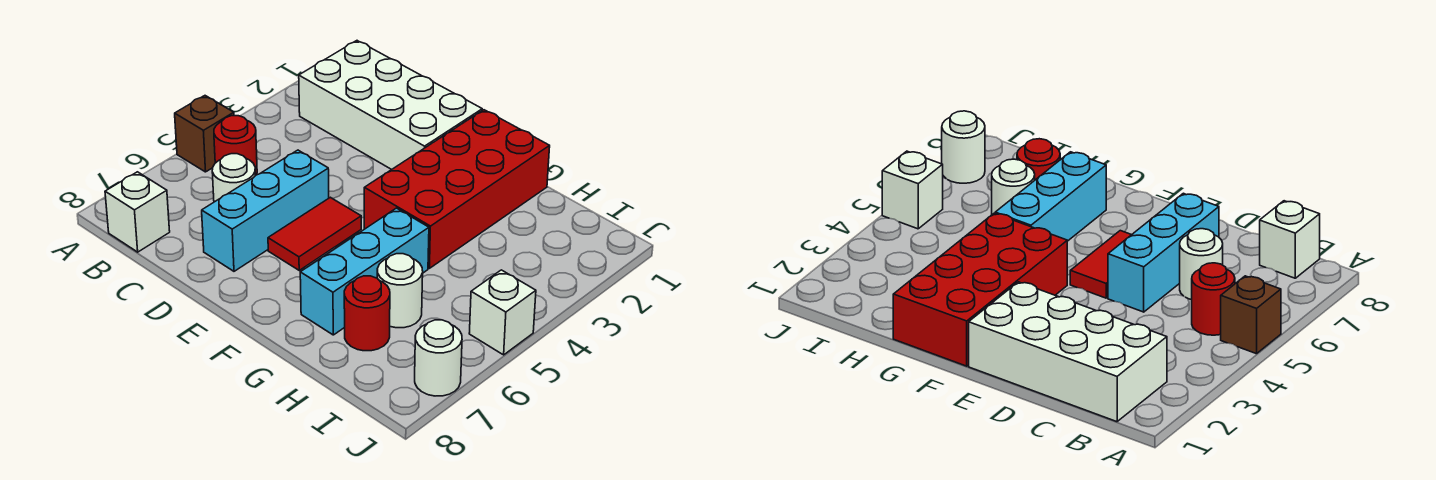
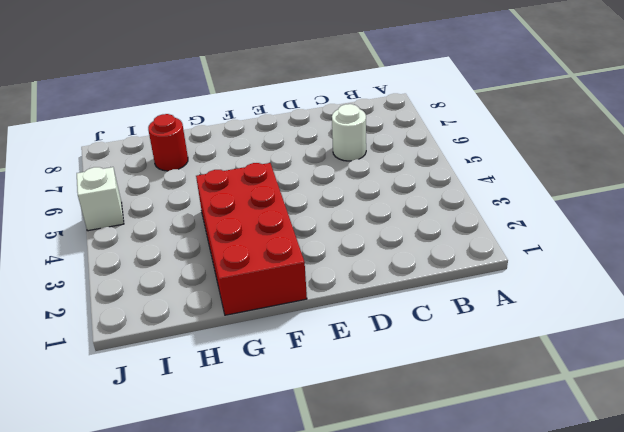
none -> brown brick A5 level 1
none -> white brick B1:E2 level 1
none -> red round brick B5 level 1

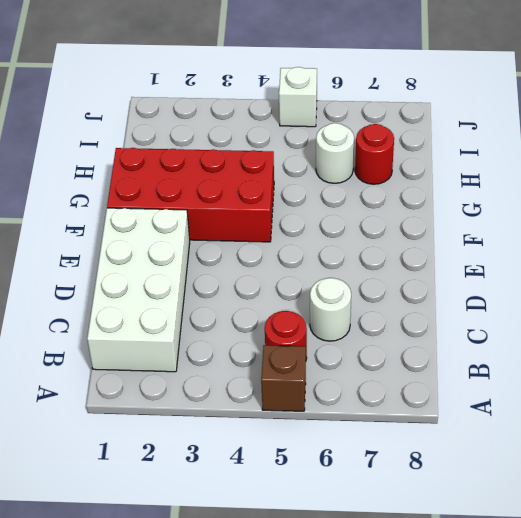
none -> white brick B8 level 1
none -> cyan brick D5:D7 level 1
none -> red tile E5:E6 level 1

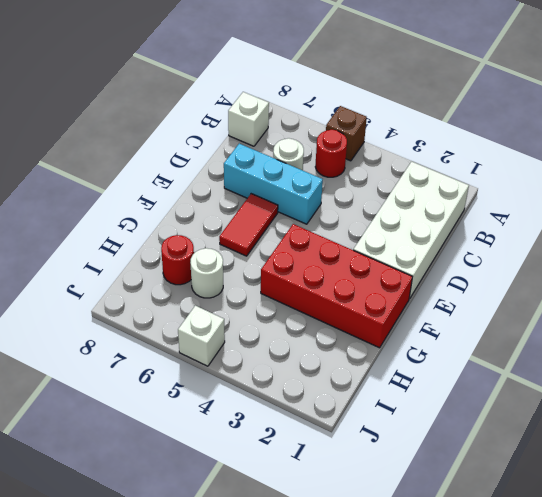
red tile E6:F6 level 1 -> red tile E5:E6 level 1
none -> cyan brick G5:G7 level 1
none -> white round brick J7 level 1

